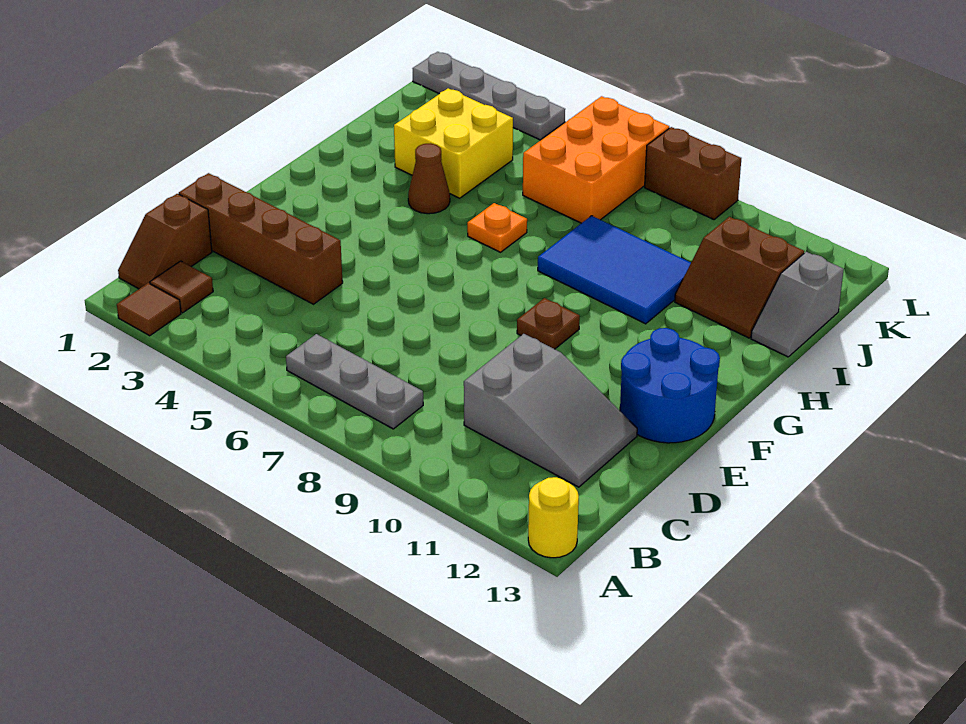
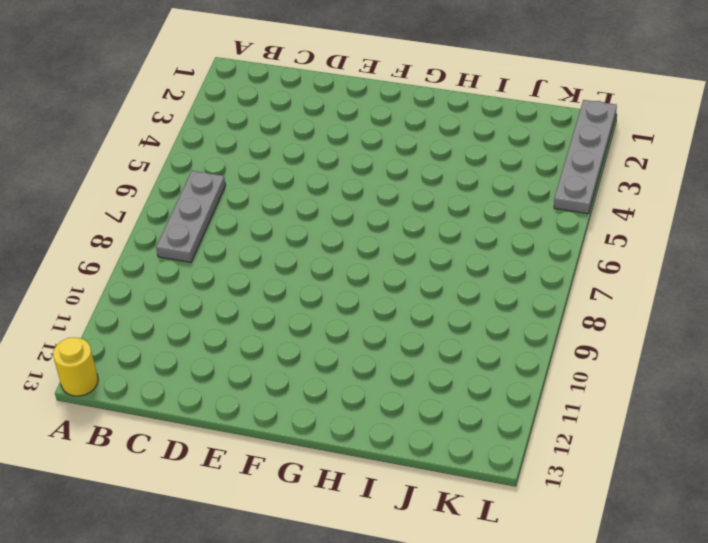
none -> brown tile A2 level 1
none -> brown slope B1:C1 level 1 top C
none -> brown tile B2 level 1

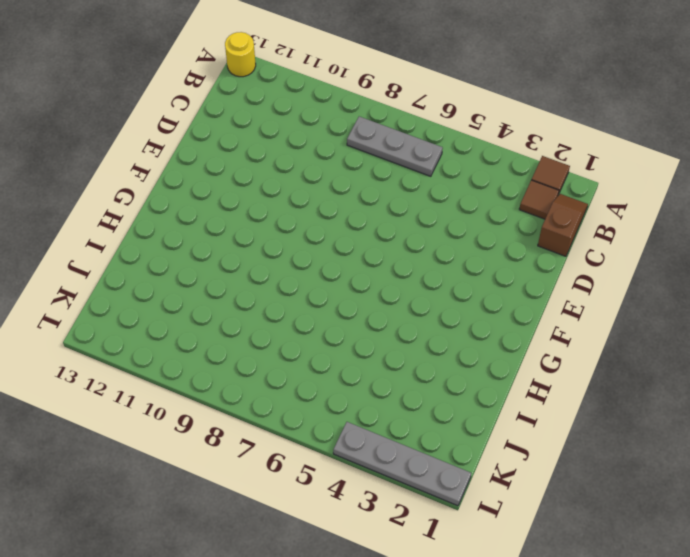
none -> grey slope C10:D12 level 1 top 10
none -> brown brick D1:D4 level 1
none -> blue round brick E12:F13 level 1

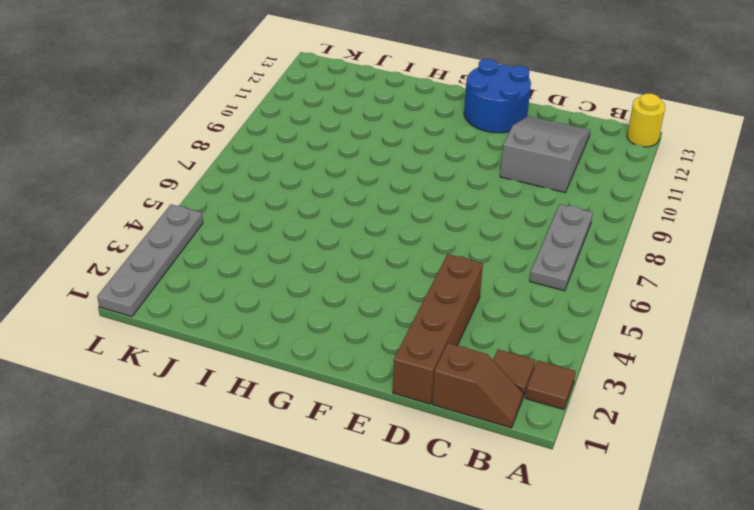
none -> brown plate F9 level 1
none -> brown cone H4 level 1
none -> orange plate H6 level 1

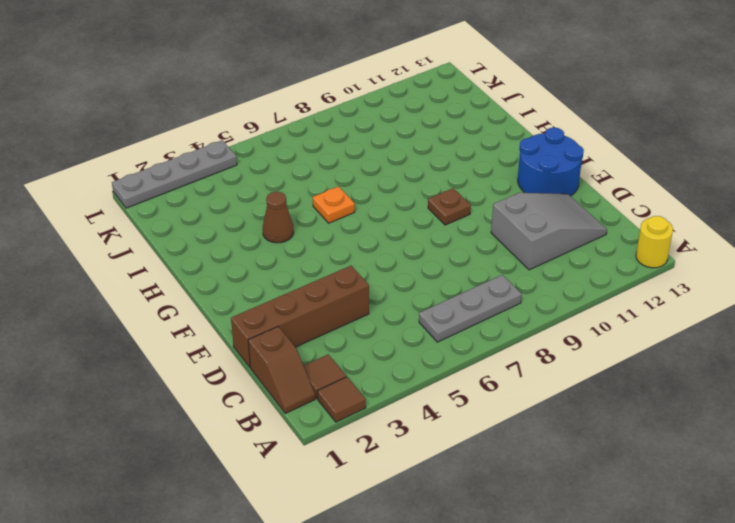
none -> blue tile H8:I10 level 1
none -> yellow brick I3:J4 level 1
none -> brown slope I11:J12 level 1 top J

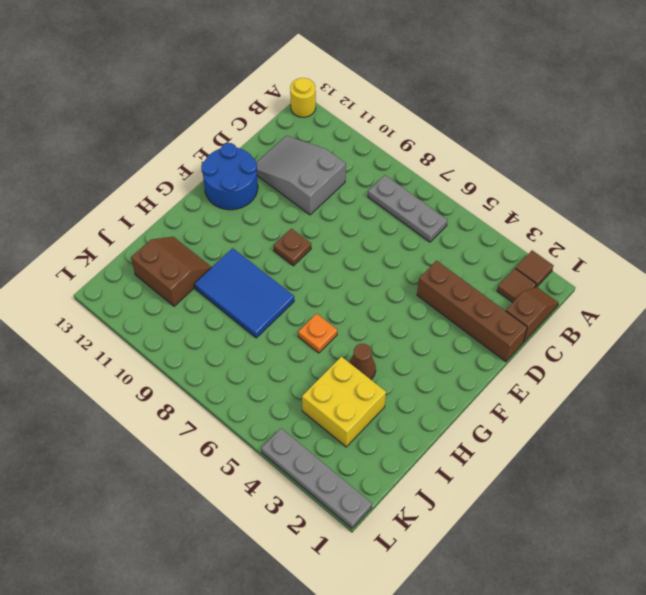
none -> grey slope I13:J13 level 1 top J
none -> orange brick J6:L7 level 1
none -> brown brick L8:L9 level 1

